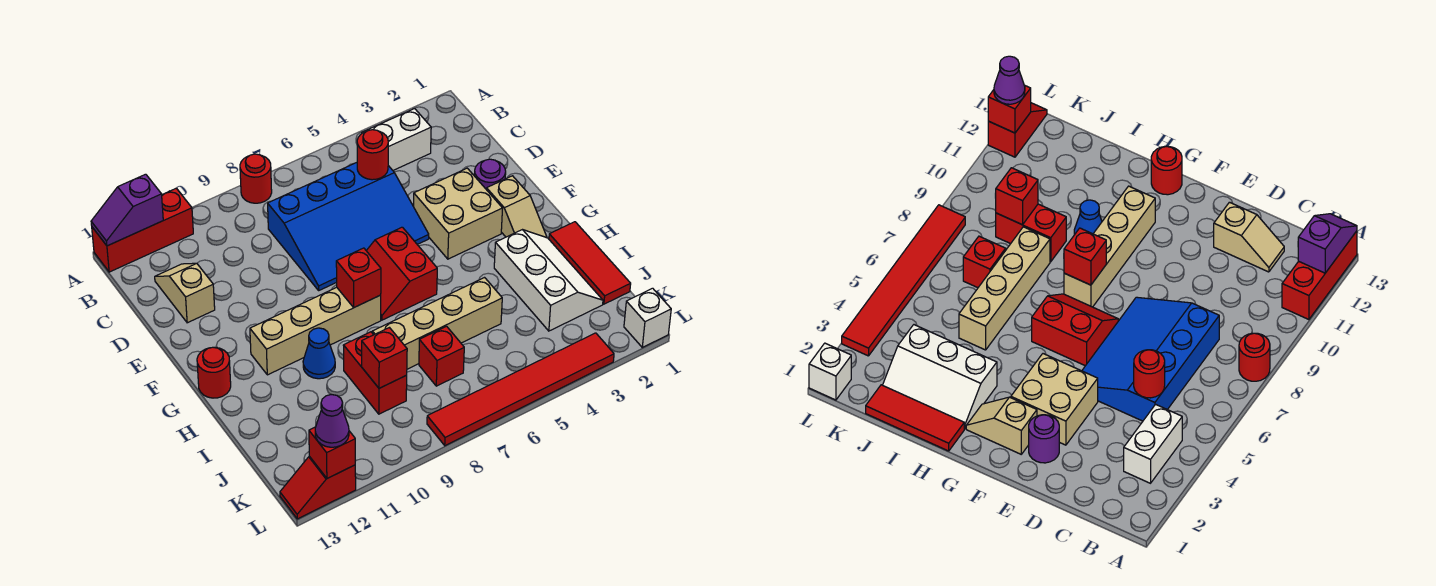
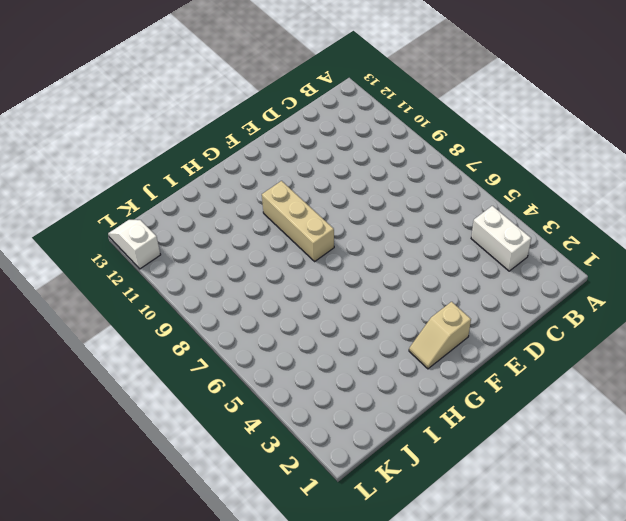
tan brick G8:G10 level 1 -> tan brick G8:G11 level 1
white slope L12:L13 level 1 top 12 -> red slope L12:L13 level 1 top 12
none -> red round brick A8 level 1
none -> red brick A11:A13 level 1
none -> blue slope C5:E8 level 1 top C

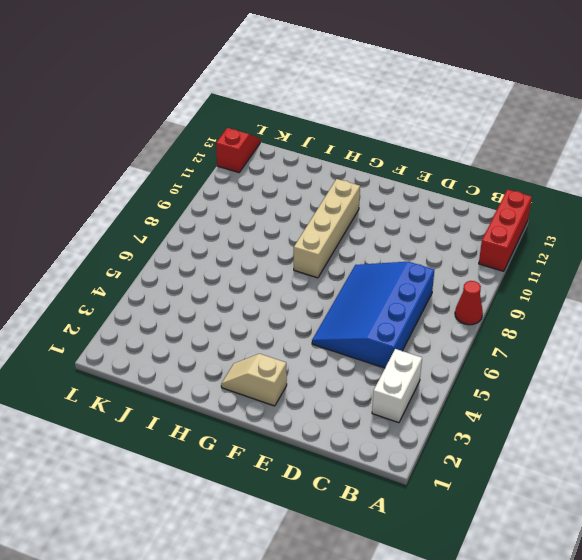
red cone A8 level 1 -> red round brick A8 level 1
none -> tan slope C12:D12 level 1 top D
none -> purple round brick E2 level 1
none -> tan brick E3:F4 level 1

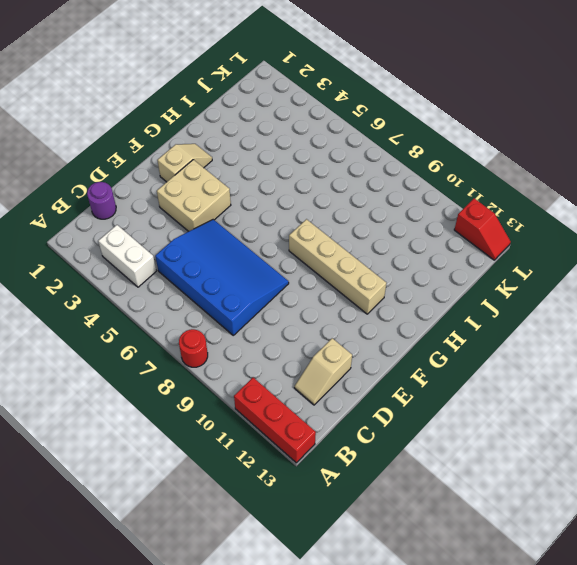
purple round brick C1 level 1 -> purple round brick E2 level 1
none -> red slope F6:G7 level 1 top 6
none -> red round brick G13 level 1
none -> red tile H1:J1 level 1

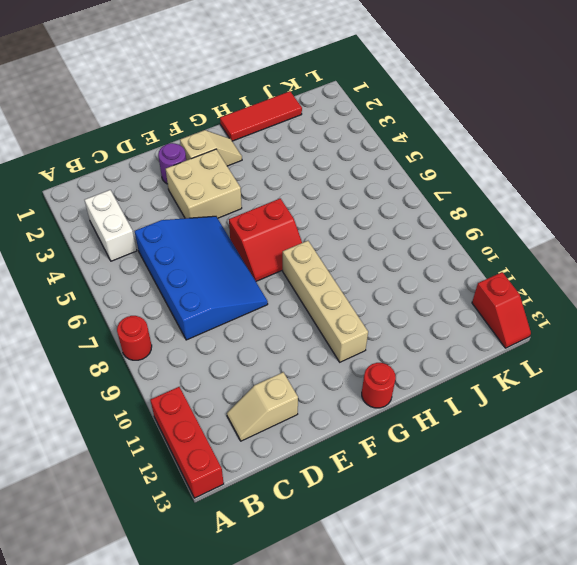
none -> white slope H2:J3 level 1 top 3
none -> blue cone H10 level 1
none -> tan brick I5:I8 level 1

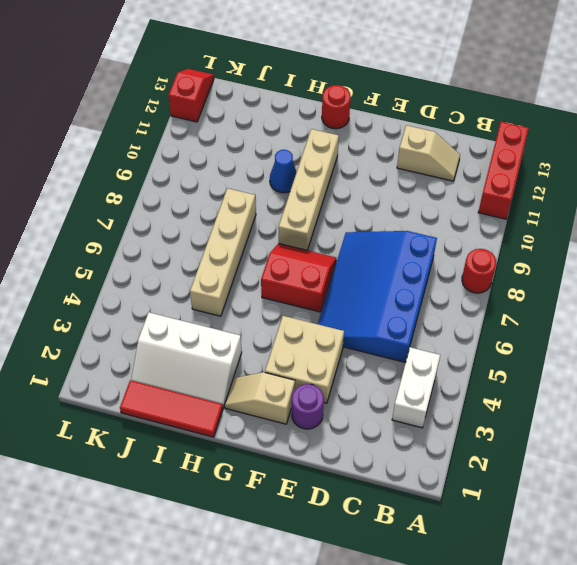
none -> red brick I9:J9 level 1
none -> red brick J7 level 1
none -> white brick L1 level 1

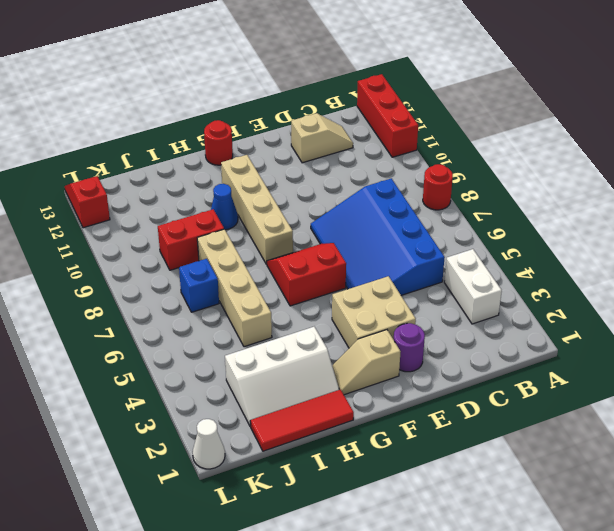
blue brick J7 level 1 -> red brick J7 level 1
white cone L1 level 1 -> white brick L1 level 1
none -> red tile L3:L8 level 1
none -> purple slope A12:A13 level 2 top 12
none -> red round brick C5 level 2

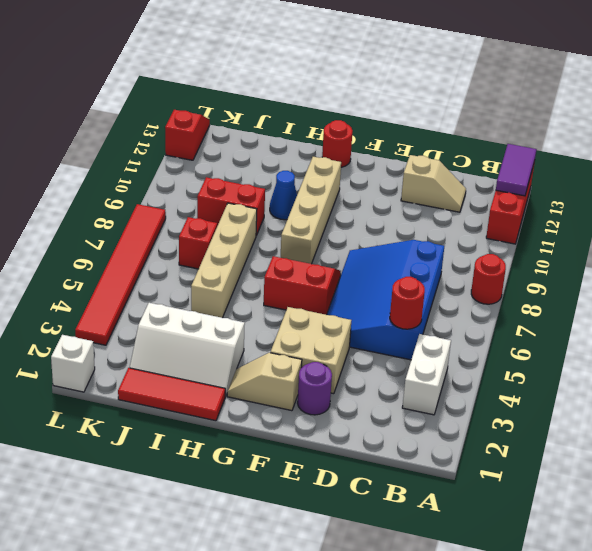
purple tile A12:A13 level 2 -> purple slope A12:A13 level 2 top 12
none -> red brick G8 level 2
none -> red brick J9 level 2
none -> red brick L12 level 2

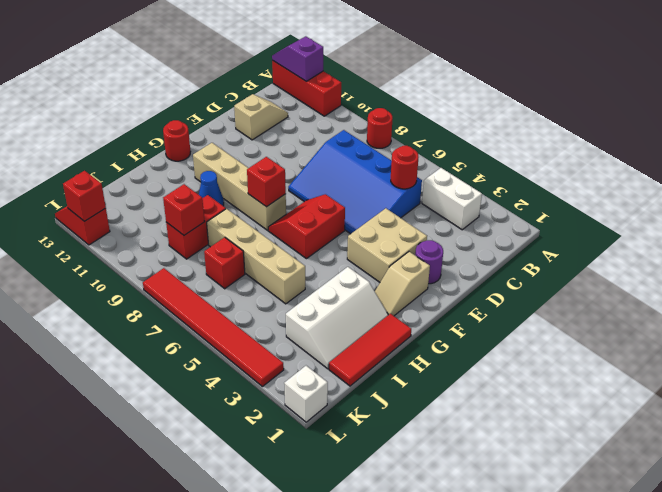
none -> purple cone L12 level 3

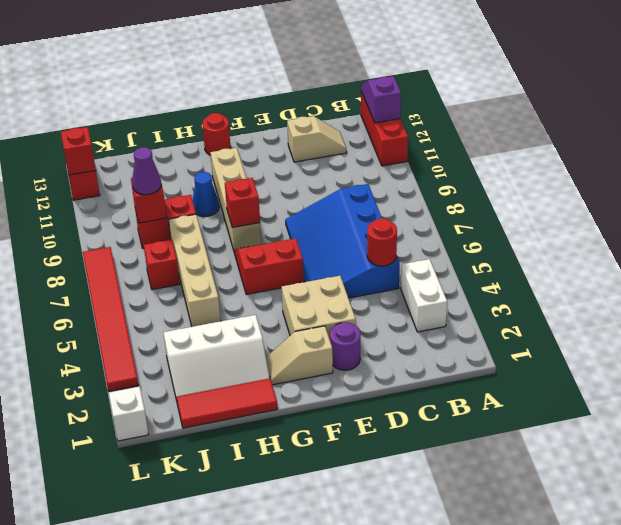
purple cone J9 level 3 -> purple cone L12 level 3
none -> red round brick A8 level 1

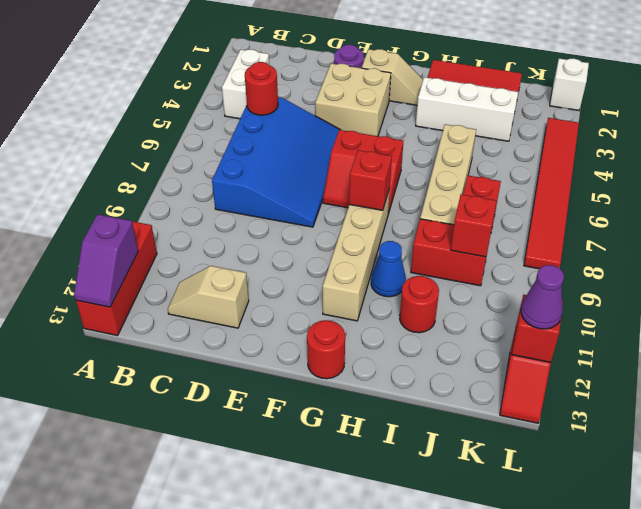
red round brick I11 level 1 -> red round brick A8 level 1

